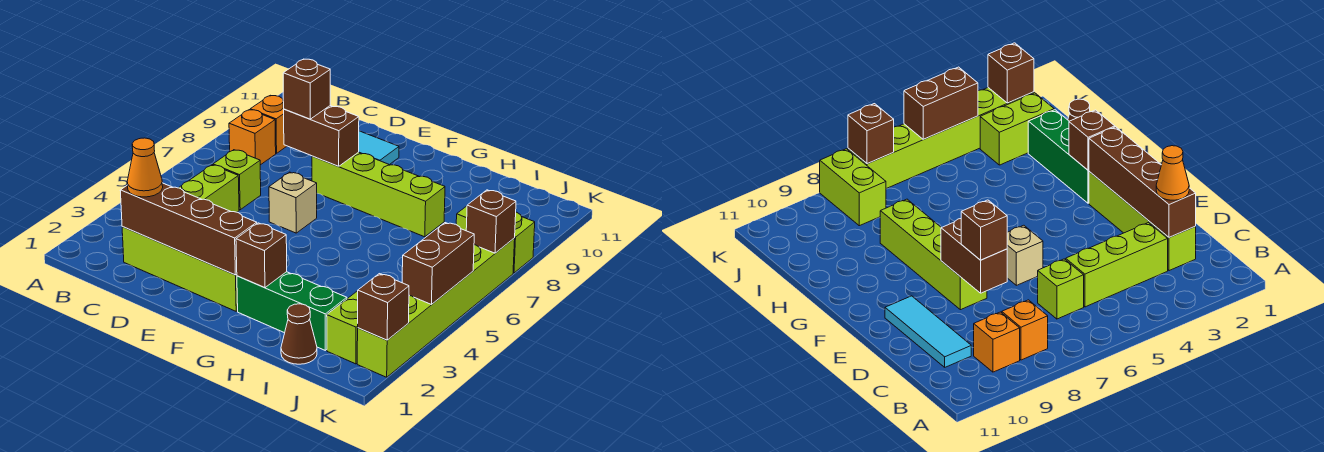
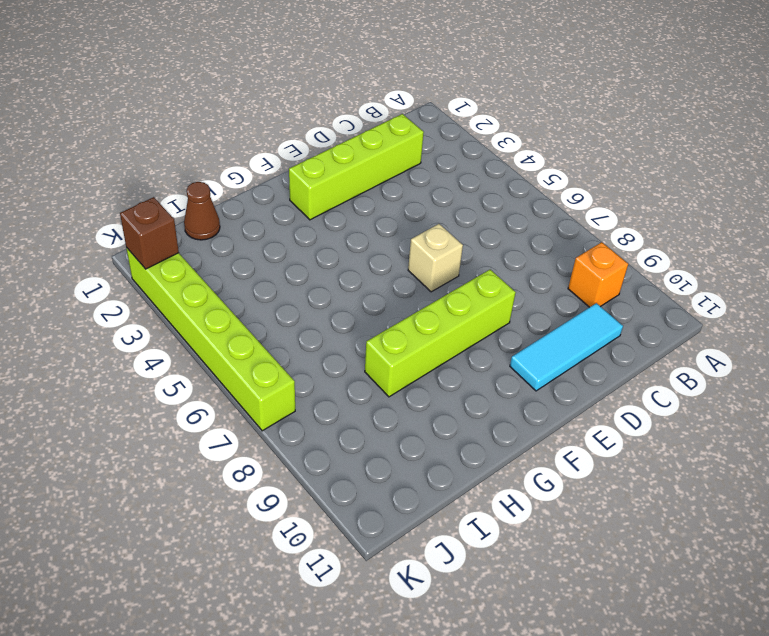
none -> orange brick B8 level 1
none -> lime brick C3:C5 level 1
none -> lime brick C6 level 1

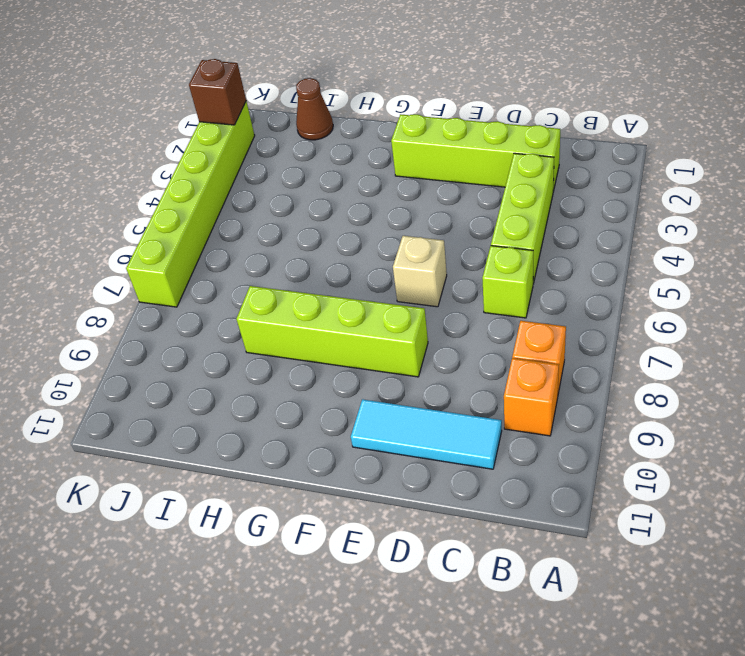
none -> green brick G2:I2 level 1
none -> lime brick J2:J3 level 1
none -> lime brick J8:K8 level 1

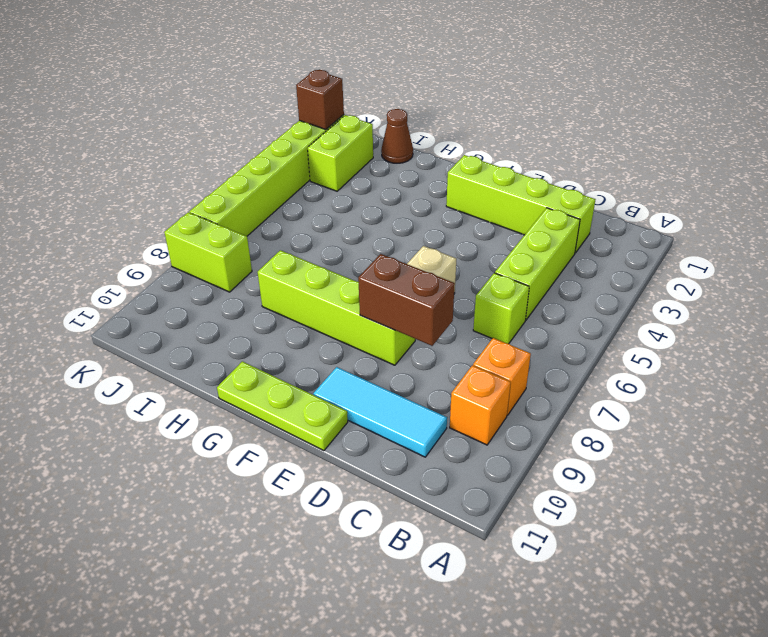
lime plate E11:G11 level 1 -> none
none -> green brick G2:I2 level 1
none -> brown brick C2:F2 level 2
none -> brown brick G2 level 2

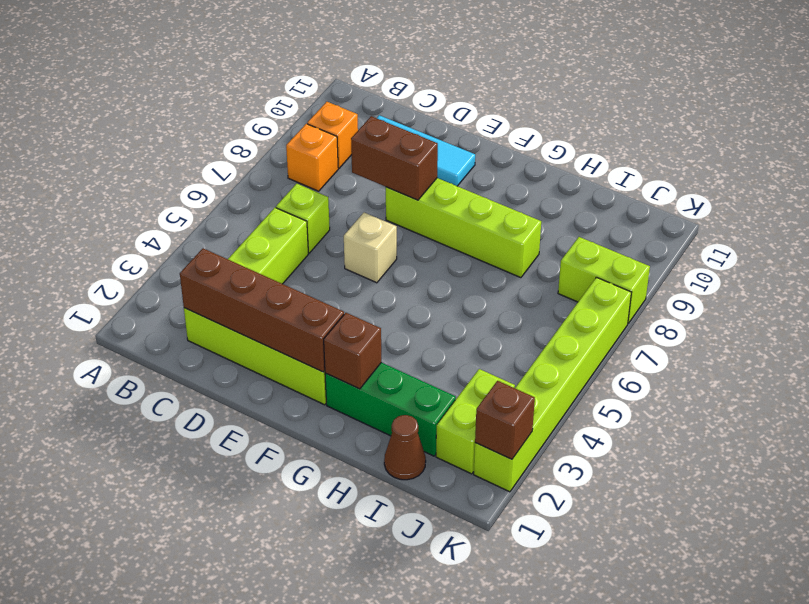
none -> brown brick K4:K5 level 2
none -> brown brick K7 level 2
none -> orange cone C2 level 3

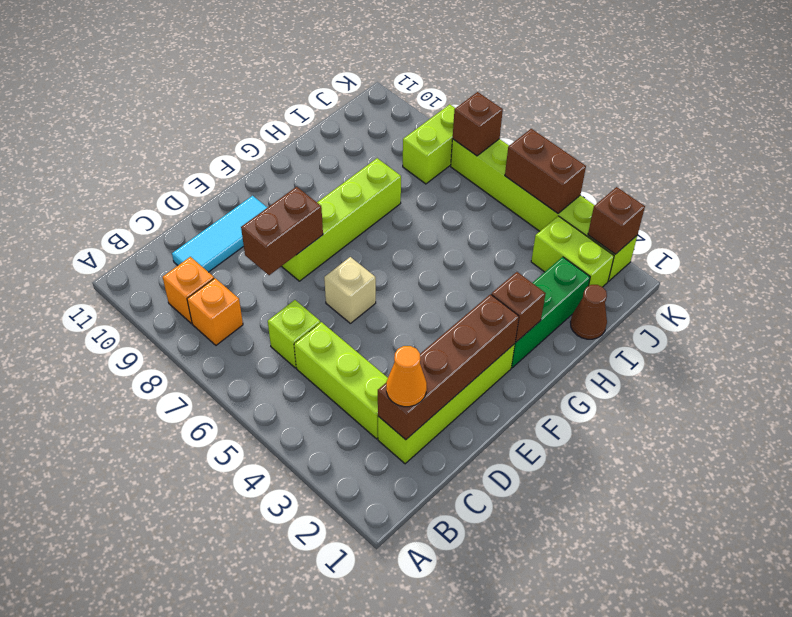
none -> brown brick D8 level 3

